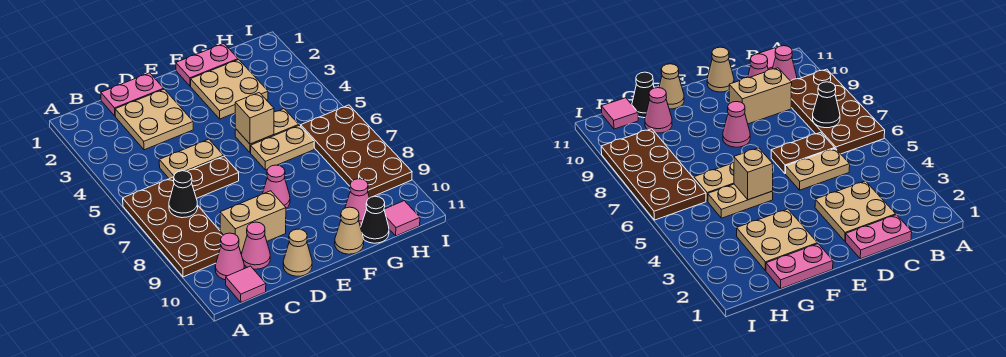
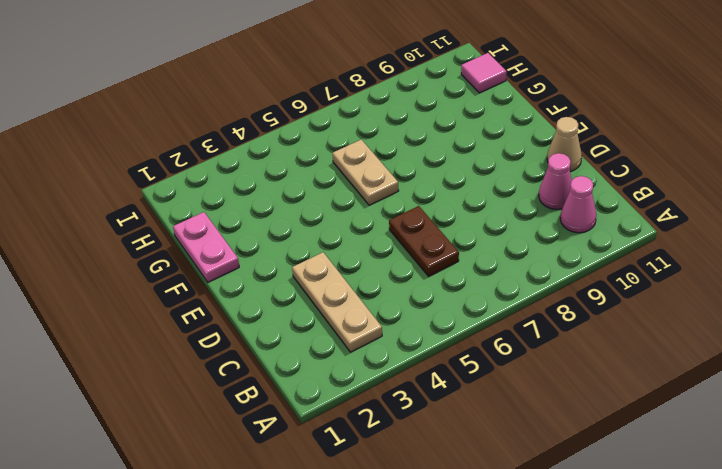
tan plate B3:D3 level 1 -> tan plate C2:D3 level 1
none -> brown plate A6:B9 level 1
none -> pink tile B11 level 1
none -> pink plate C1:D1 level 1

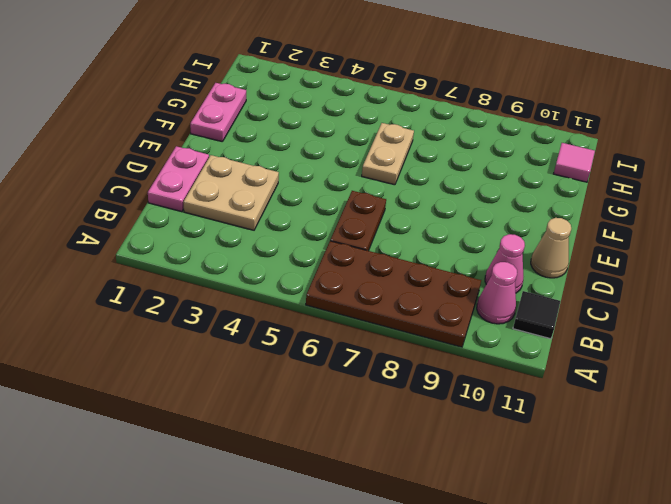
black tile B11 level 1 -> pink tile B11 level 1
none -> tan plate C5:D5 level 1
none -> tan brick C9:D9 level 1
none -> pink cone E8 level 1

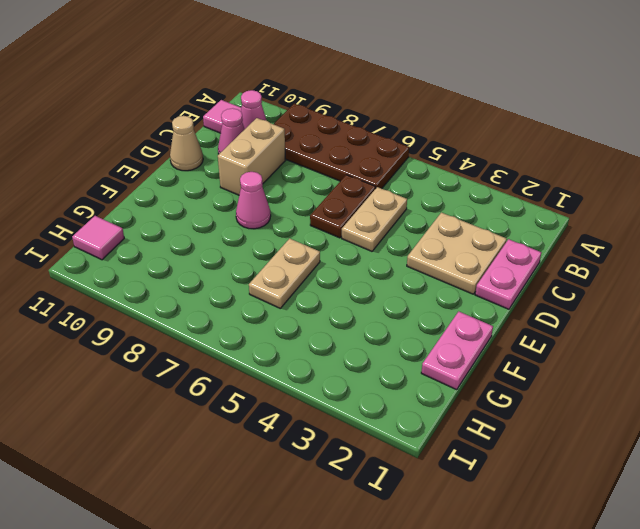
none -> tan plate F2:G3 level 1
none -> tan plate F5:G5 level 1
none -> tan cone F11 level 1

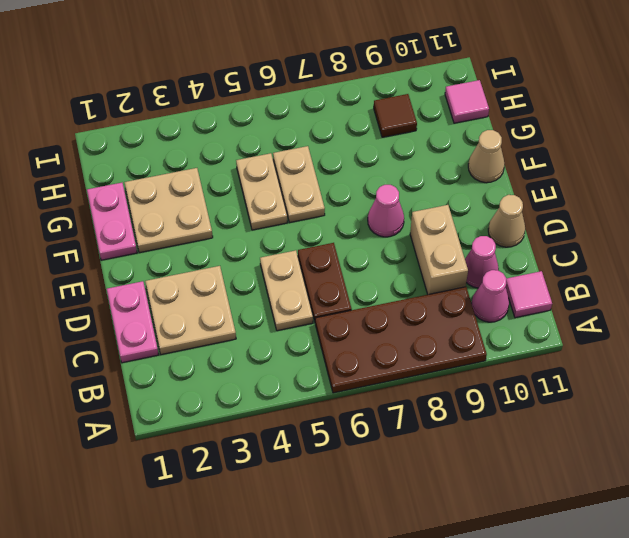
brown tile H9 level 1 -> brown plate H6:I9 level 1
none -> pink cone G10 level 1
none -> black cone G11 level 1
none -> black cone B7 level 2

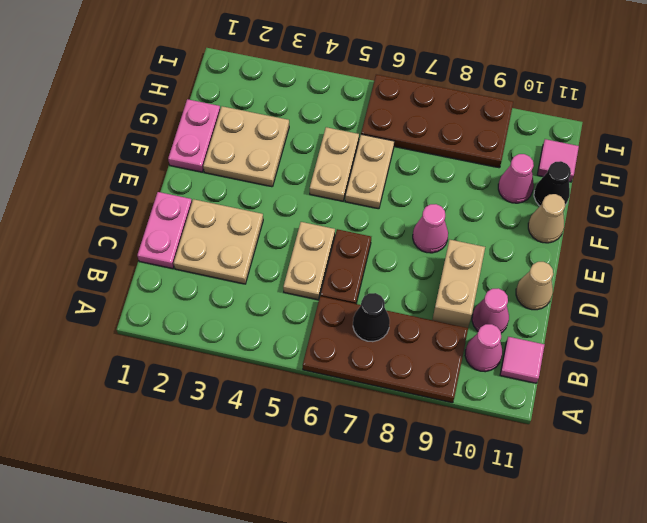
none -> tan brick F5 level 2

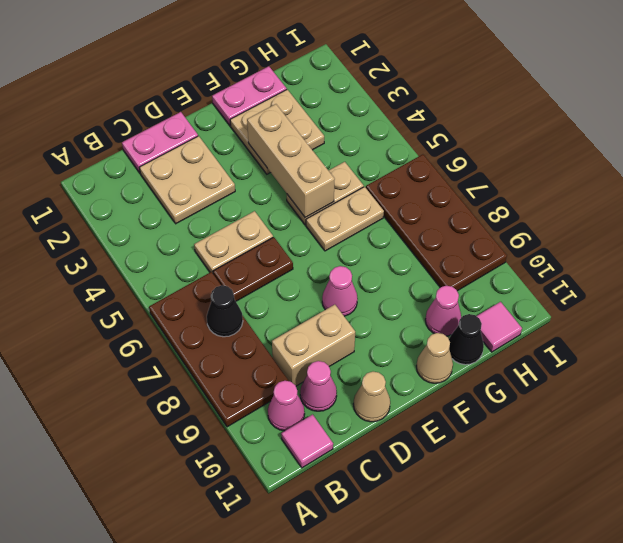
tan brick F3:F5 level 2 -> tan brick F5 level 2

